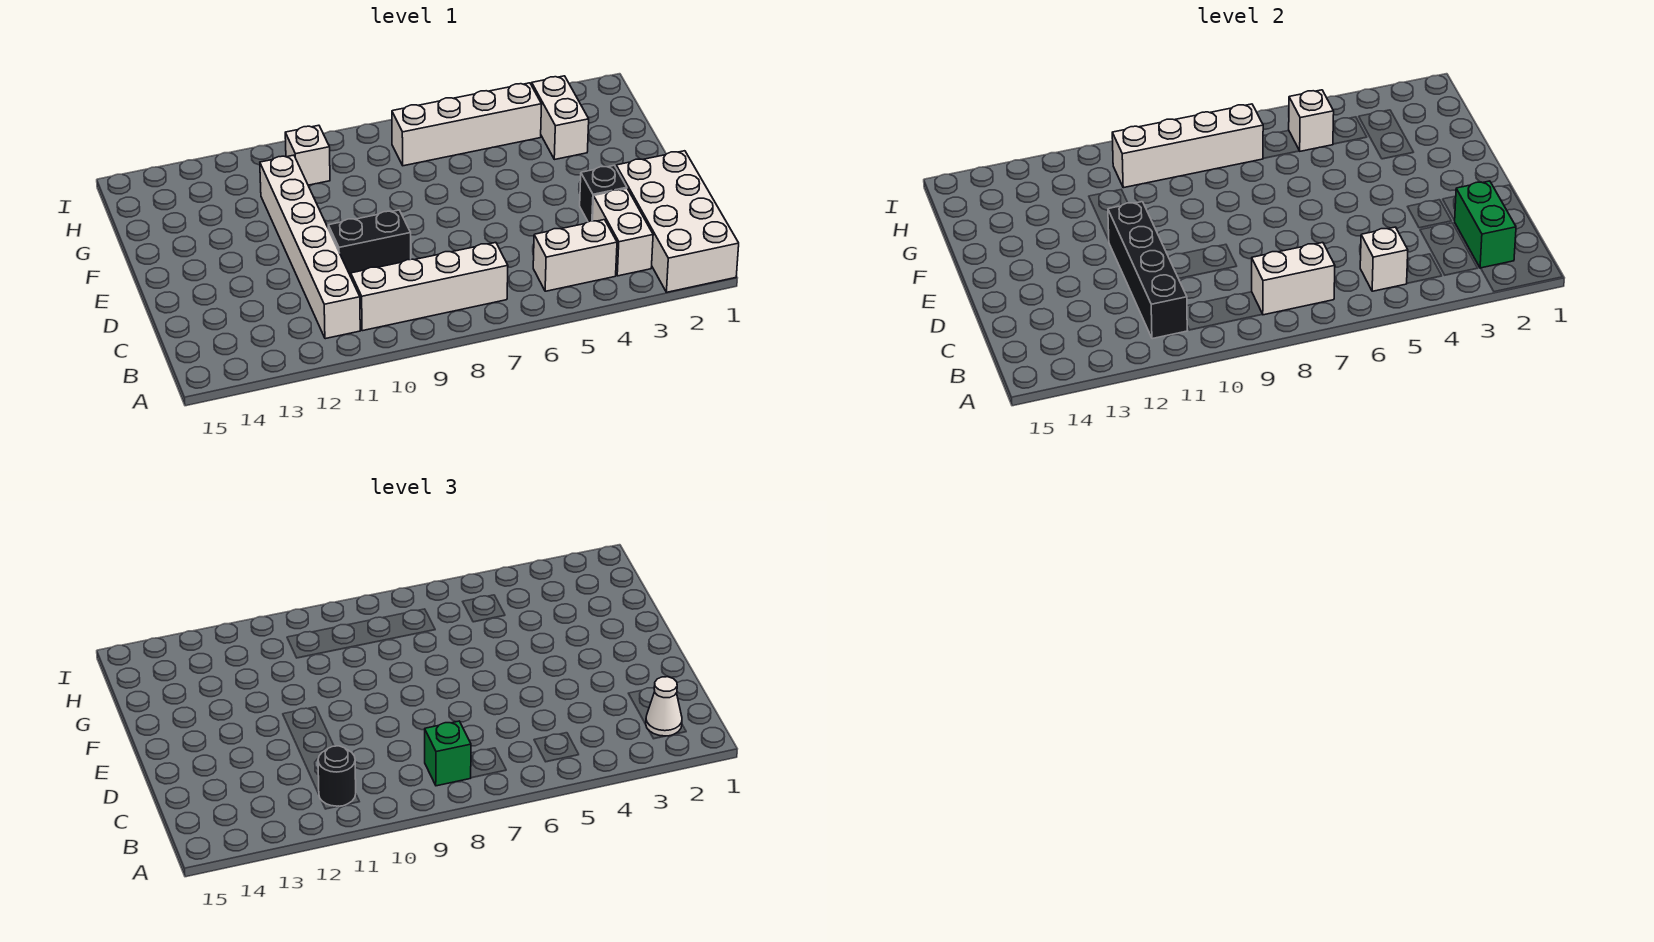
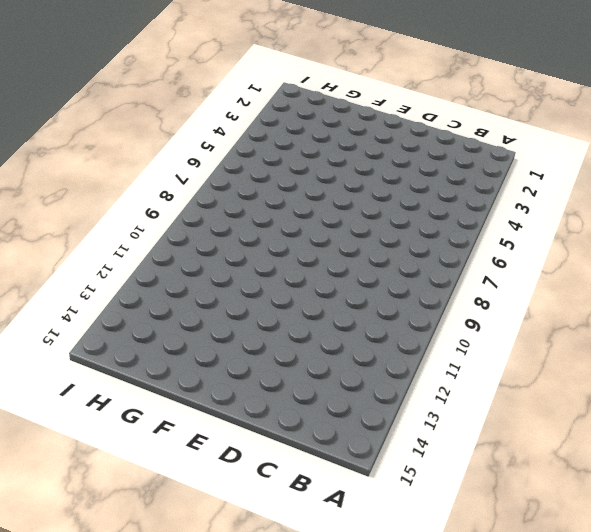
none -> white brick A1:D2 level 1
none -> white brick B3:C3 level 1
none -> white brick B4:B5 level 1

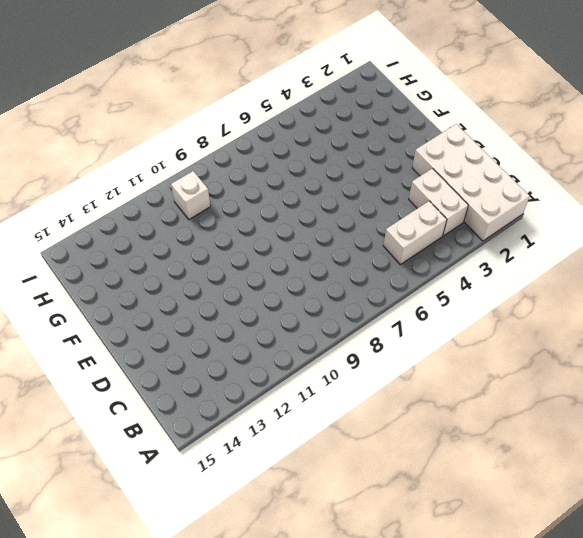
none -> white brick B7:B10 level 1
none -> white brick B11:G11 level 1
none -> black brick D3 level 1

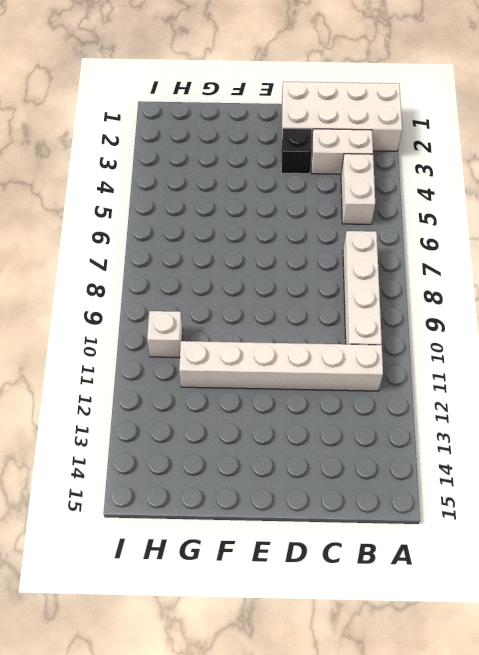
none -> black brick D9:D10 level 1
none -> white brick G3:H3 level 1
none -> white brick H4:H7 level 1

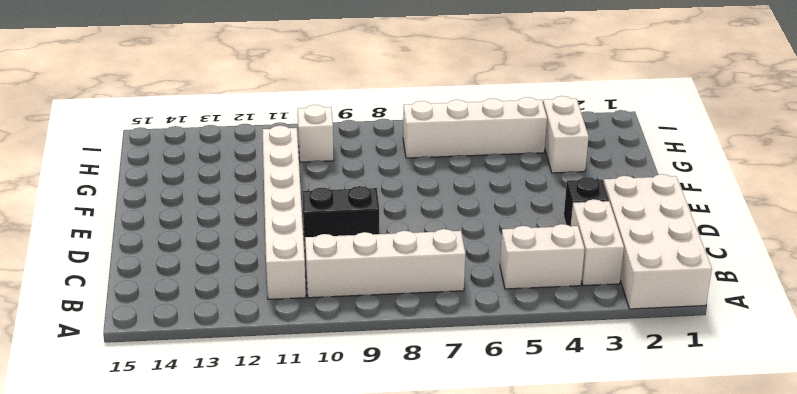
none -> green brick B2:C2 level 2
none -> white brick B5 level 2
none -> white brick B7:B8 level 2

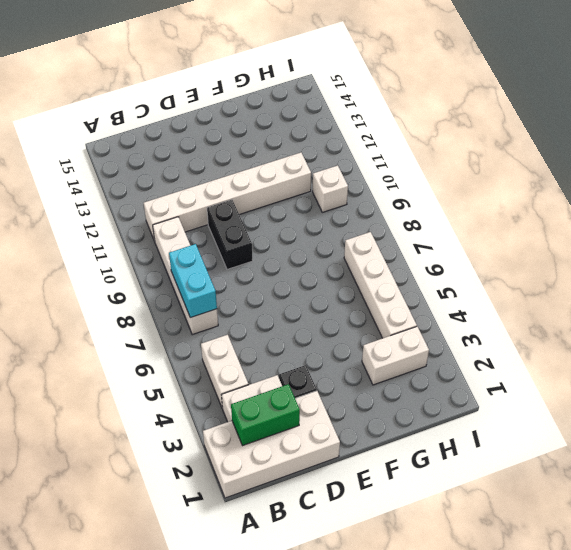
cyan brick B7:B8 level 2 -> white brick B7:B8 level 2
none -> white brick B5 level 2
none -> black brick B11:E11 level 2
none -> white brick H5 level 2

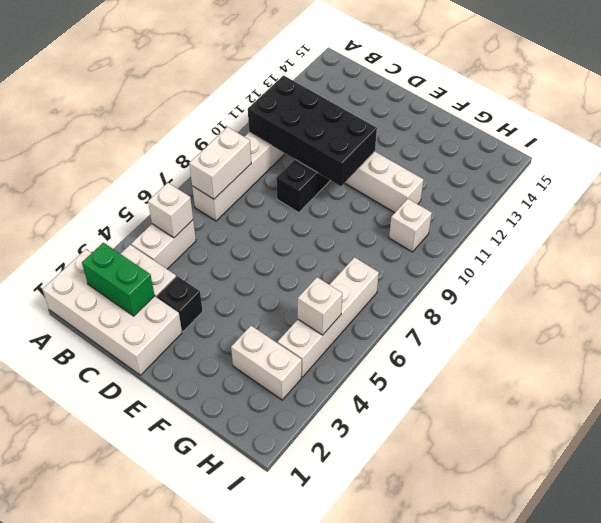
black brick B10:E11 level 2 -> black brick B11:E11 level 2
none -> white brick H7:H10 level 2
none -> white cone B2 level 3
none -> green brick B8 level 3

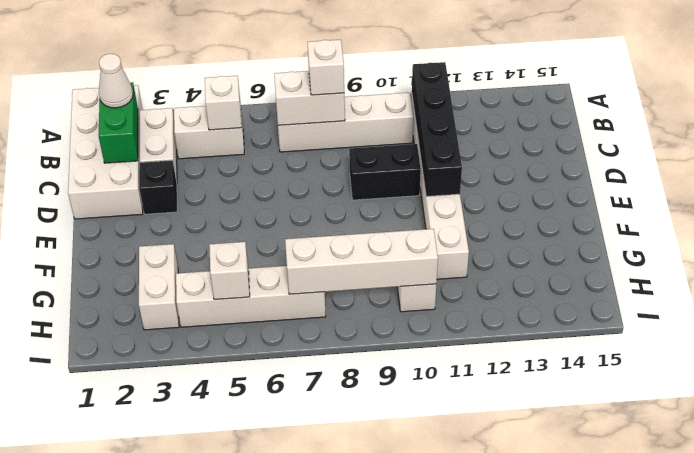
white brick B8 level 3 -> green brick B8 level 3
none -> black round brick B11 level 3

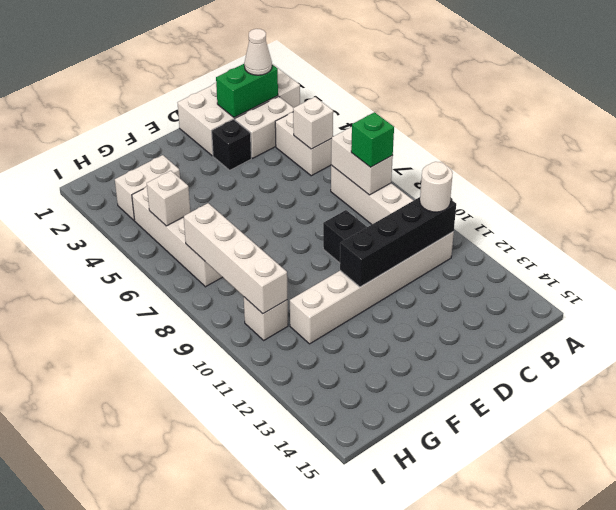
white round brick B11 level 3 -> black round brick B11 level 3

